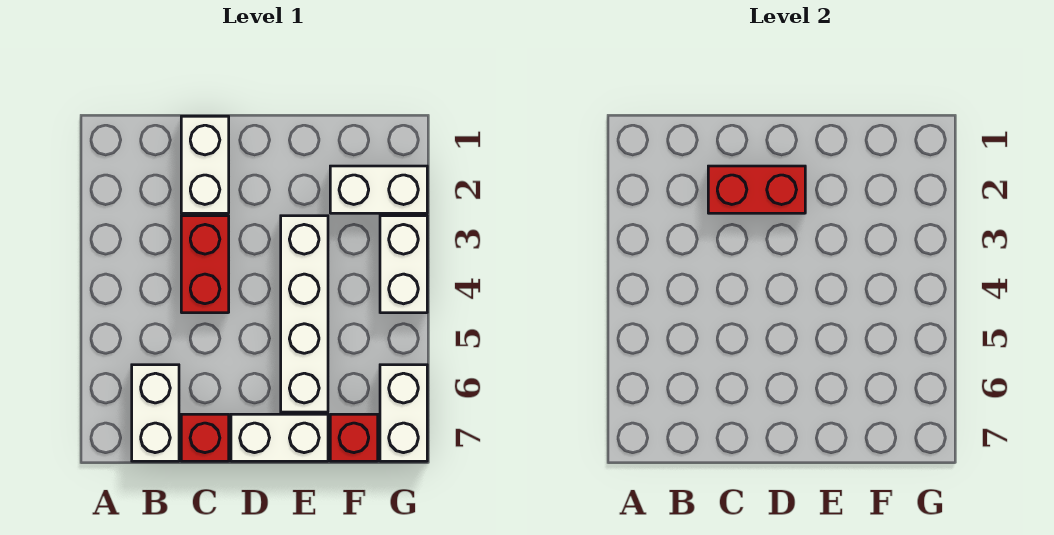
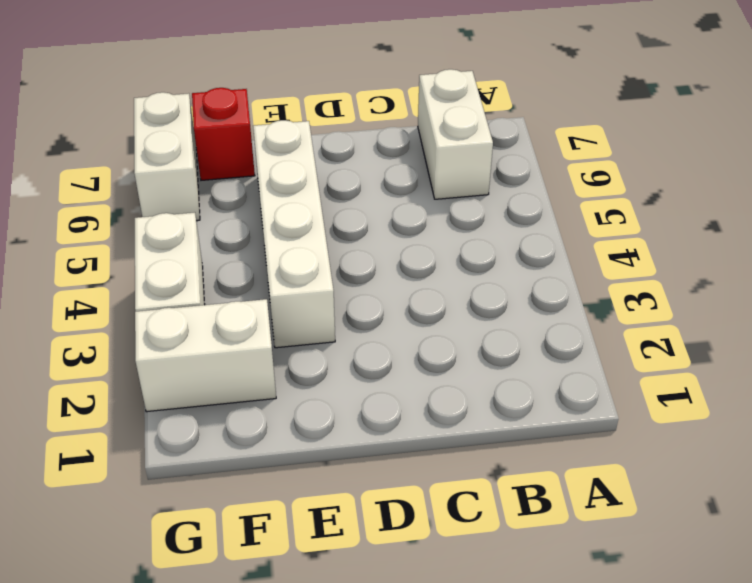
none -> white brick C1:C2 level 1
none -> red brick C3:C4 level 1

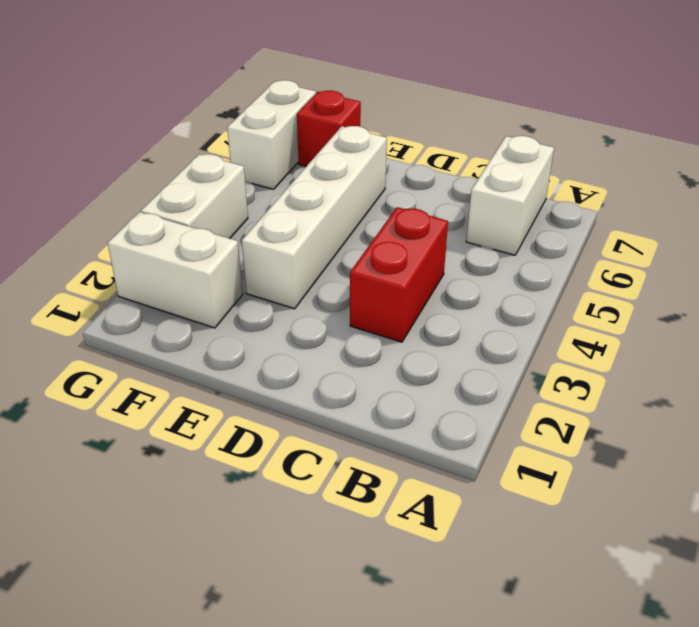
none -> white brick C1:C2 level 1
none -> red brick C7 level 1

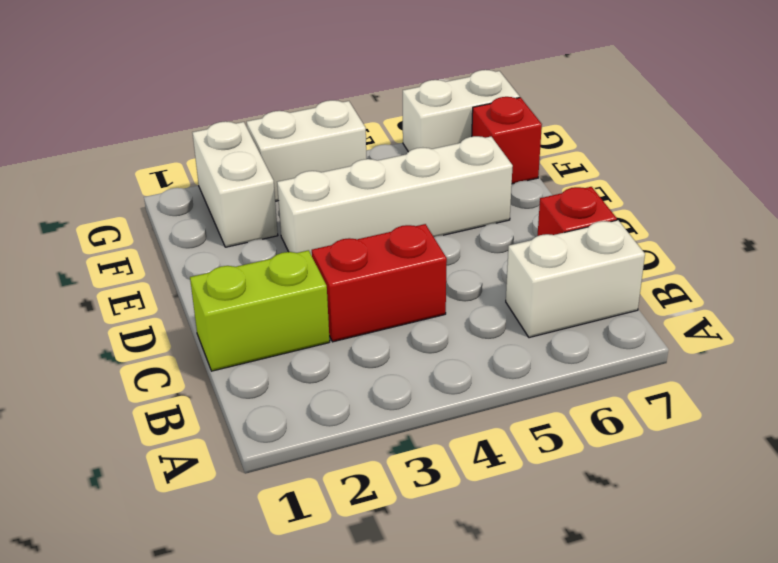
lime brick C1:C2 level 1 -> white brick C1:C2 level 1
none -> white brick D7:E7 level 1
none -> red brick C2:D2 level 2

